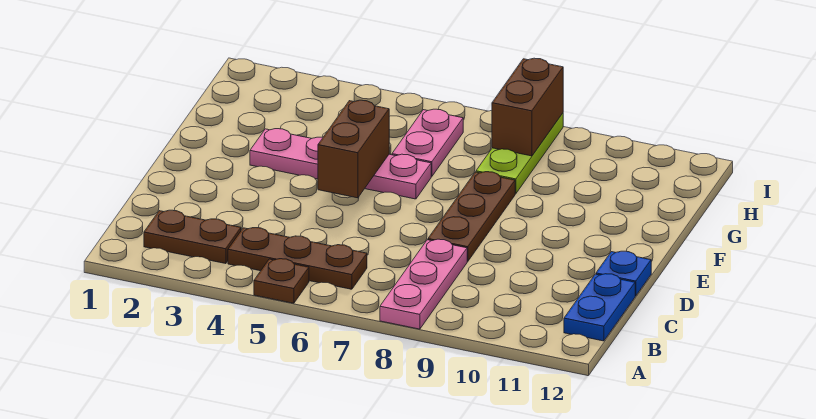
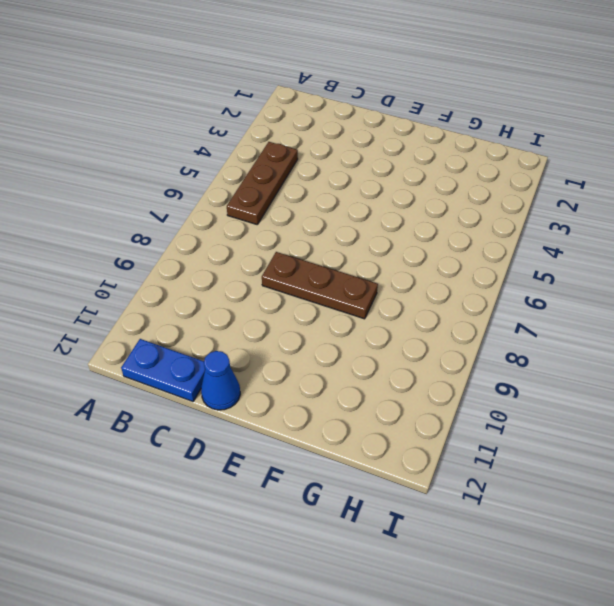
blue cone D12 level 1 -> blue plate D12 level 1
none -> brown plate A5 level 1
none -> pink plate A8:C8 level 1
none -> brown plate B2:B3 level 1

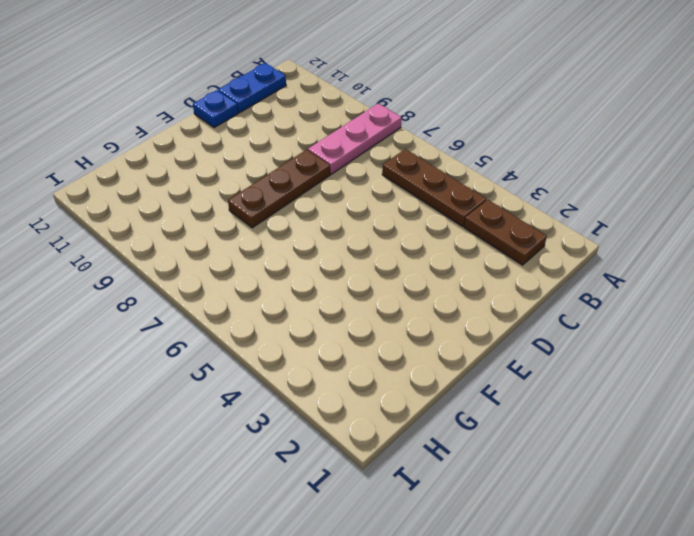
none -> brown plate A5 level 1
none -> pink plate F3:F6 level 1
none -> pink plate G6:H6 level 1

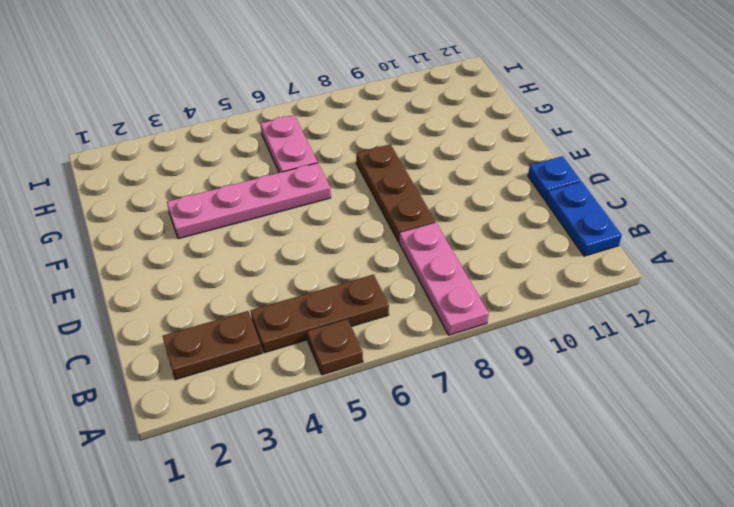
none -> lime plate G8:I8 level 1
none -> brown brick E5:F5 level 2
none -> brown brick H8:I8 level 2

